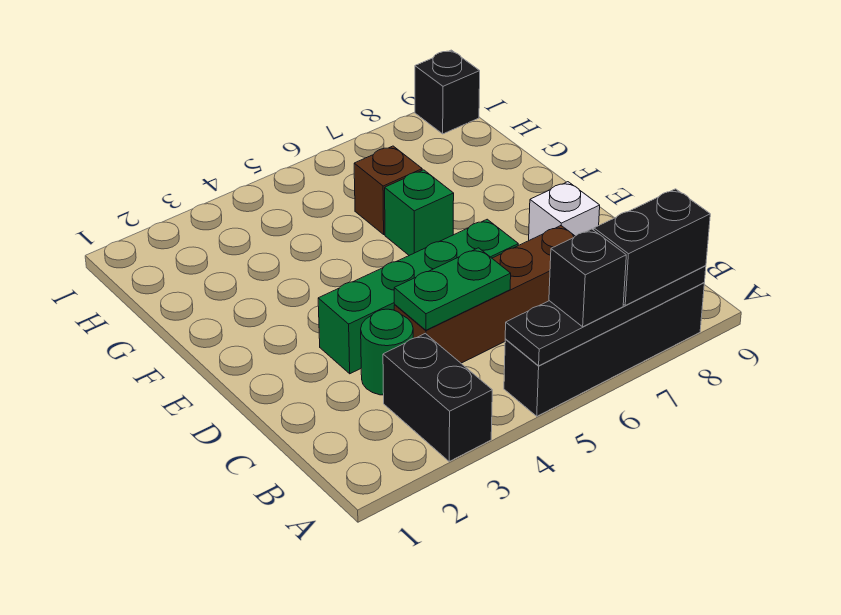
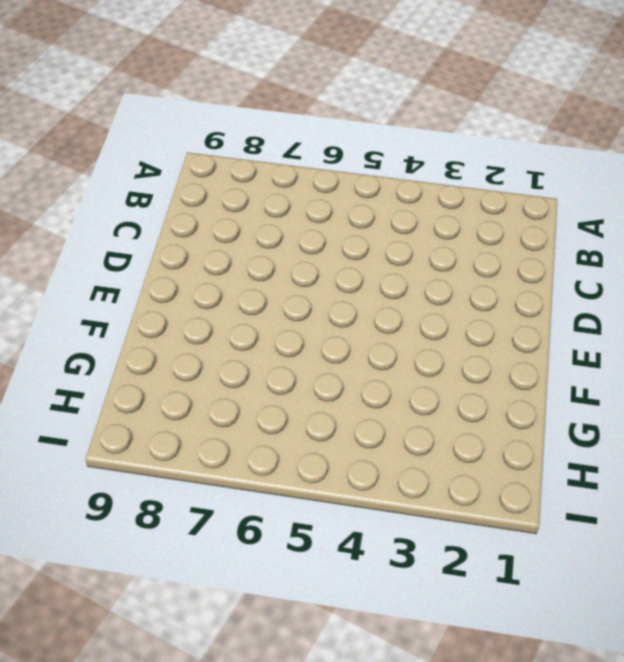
none -> black brick A3:B3 level 1
none -> black brick A5:A8 level 1
none -> green round brick C3 level 1

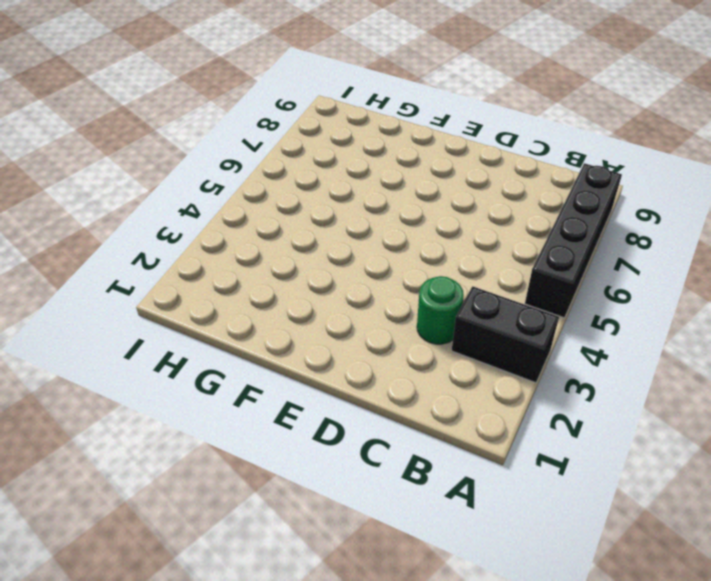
none -> brown brick C4:C7 level 1
none -> green brick D3:D6 level 1
none -> white brick D8 level 1

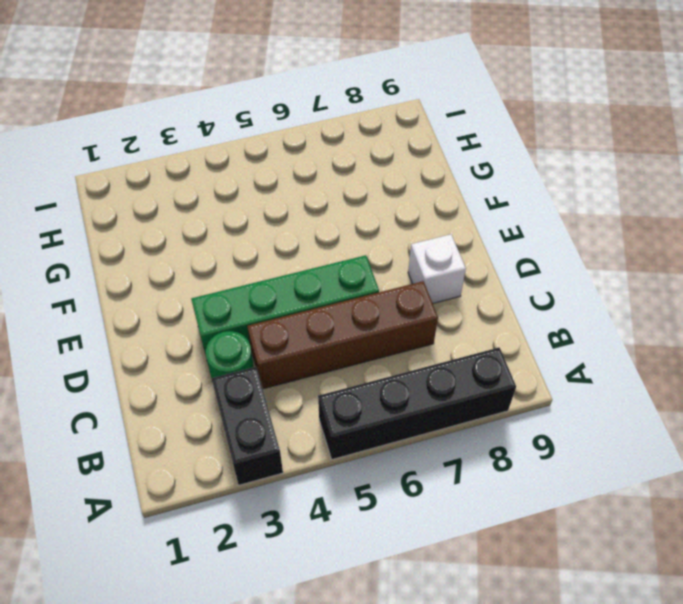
none -> green brick F6 level 1
none -> brown brick G6 level 1
none -> black brick I9 level 1

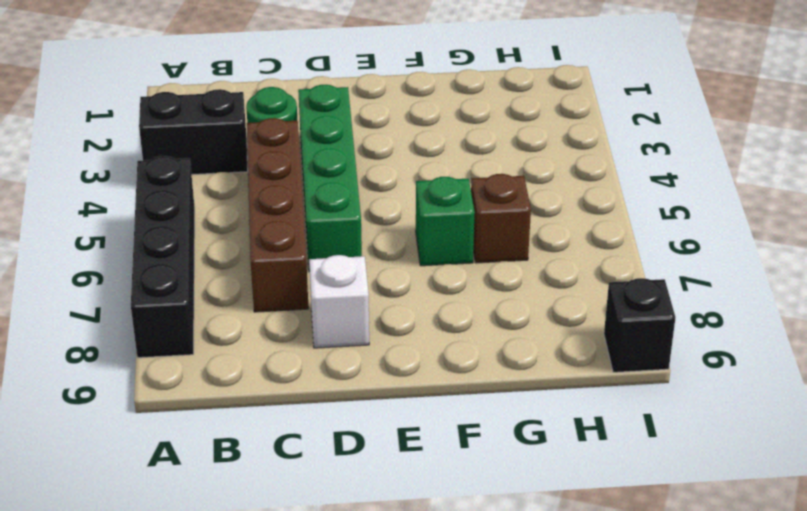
none -> black plate A5:A8 level 2
none -> green plate C4:C5 level 2
none -> black brick A6 level 3

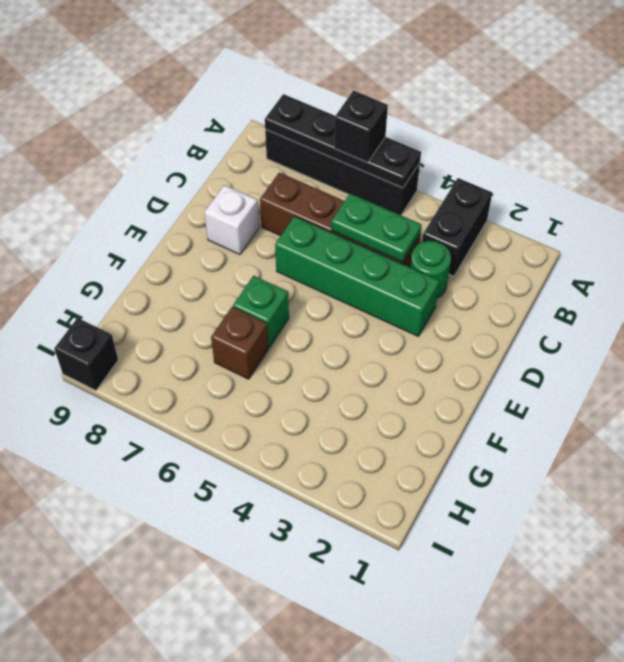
none -> black brick A7:A8 level 3

